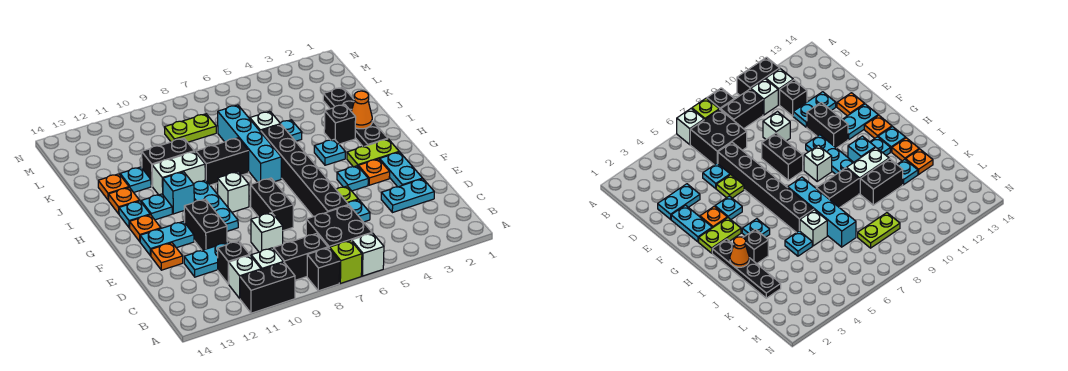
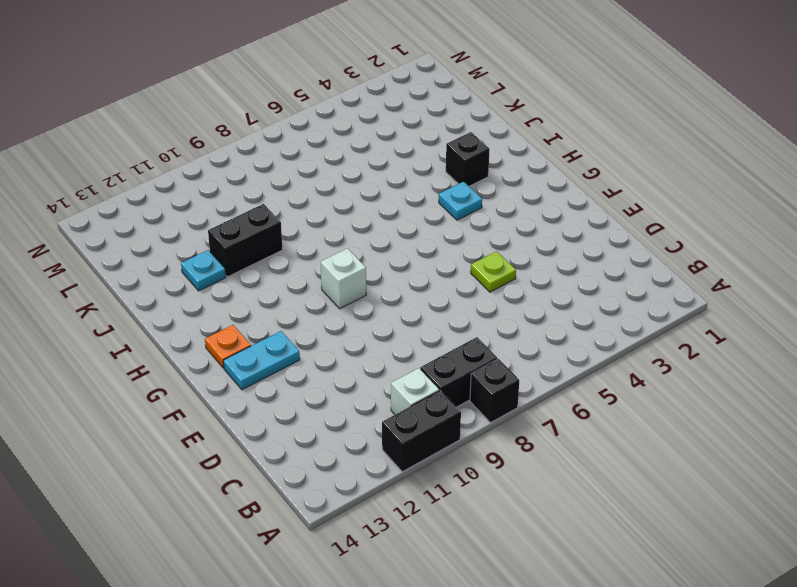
none -> white brick A6 level 1
none -> lime brick A7 level 1
none -> black brick B6:C7 level 1
none -> white brick B11 level 1

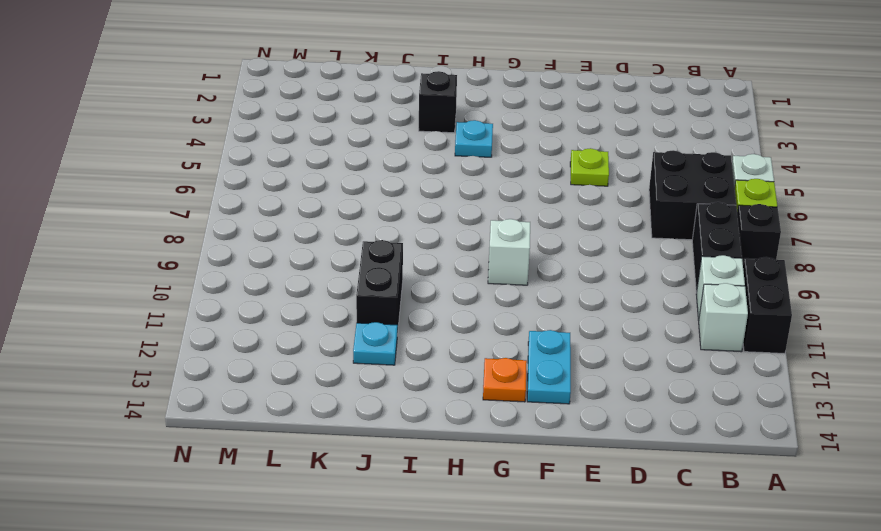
none -> black brick C11 level 1
none -> cyan plate D2:D3 level 1
none -> cyan plate D5 level 1
none -> black brick D6:I6 level 1

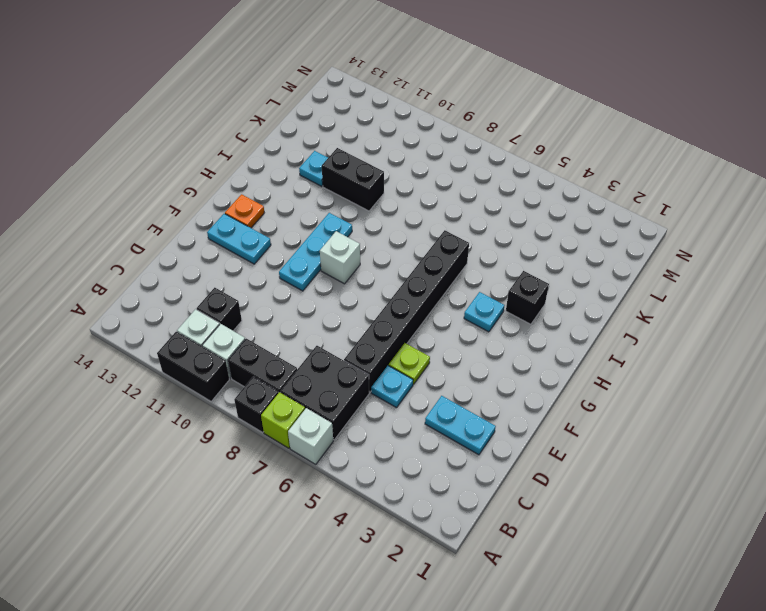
none -> white brick D9 level 1
none -> cyan plate D11:D12 level 1
none -> cyan plate E2:F2 level 1
none -> black brick E8:F8 level 1

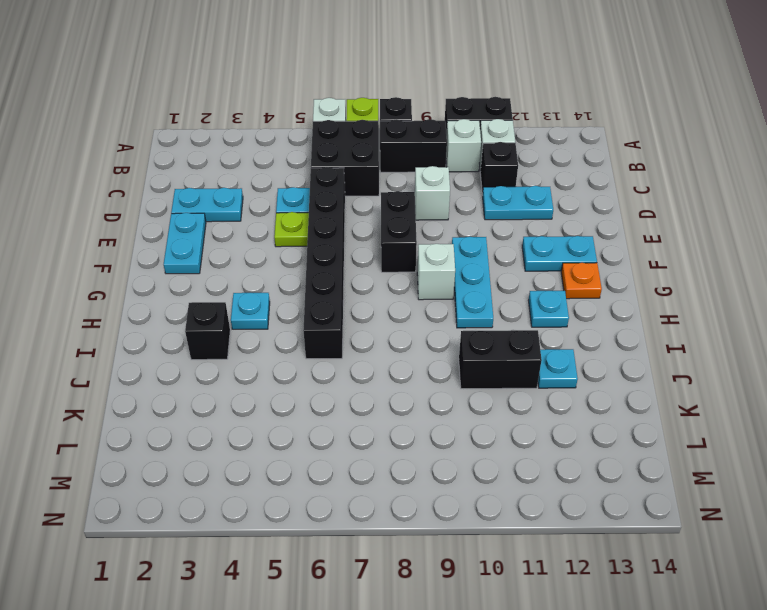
none -> black brick E11:F11 level 1
none -> orange plate E13 level 1
none -> orange plate F3 level 1
none -> cyan plate F4 level 1

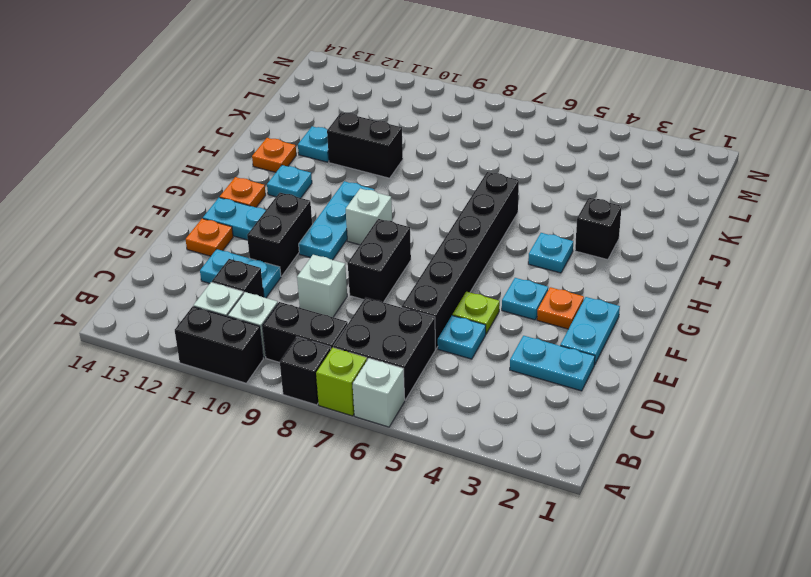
none -> lime plate G2:G3 level 1
none -> black plate H2:K2 level 1
none -> cyan brick H7:K7 level 1
none -> cyan brick H11 level 1

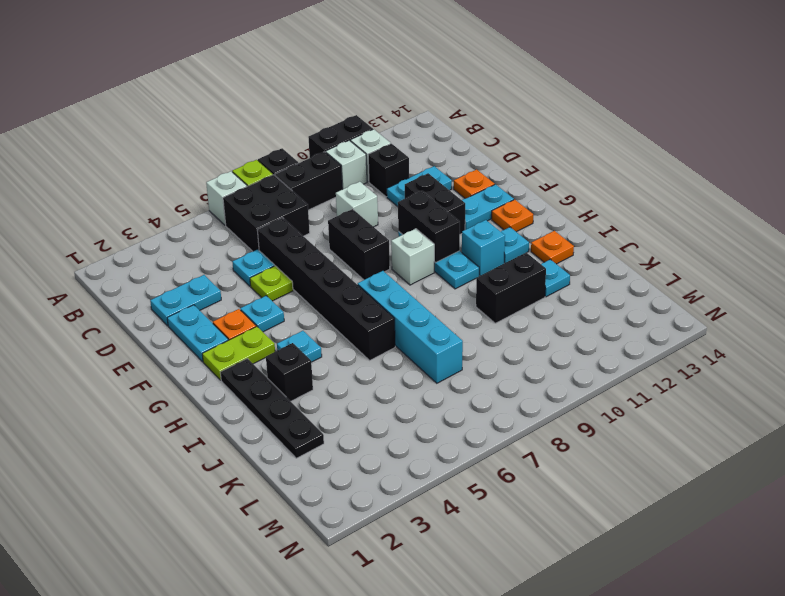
black brick F10:G10 level 2 -> black brick I8:I9 level 1
none -> cyan plate H13 level 1
none -> white brick I10:I11 level 1
none -> cyan plate J5 level 1
none -> white brick J6 level 1

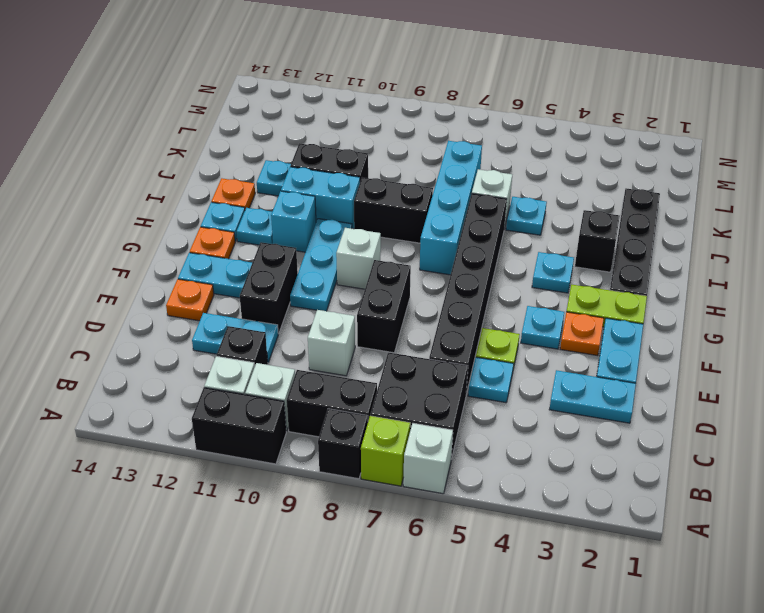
cyan brick I10:I11 level 1 -> white brick I10:I11 level 1
none -> orange plate J13 level 1
none -> lime plate L8:L9 level 1
none -> orange cone I2 level 2

